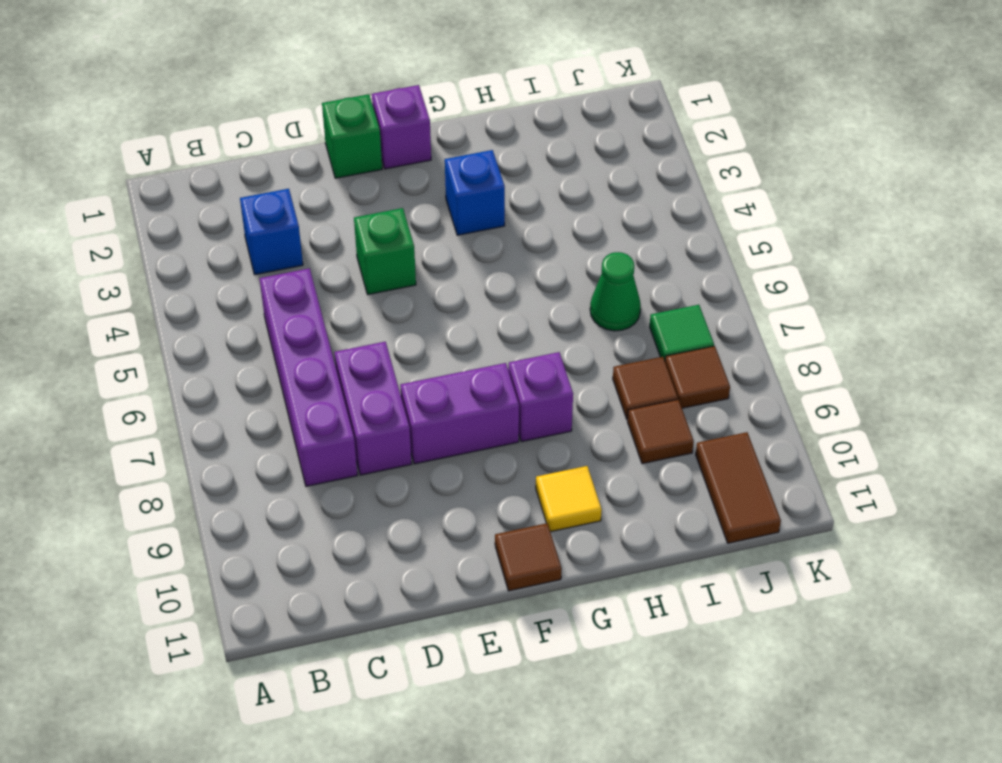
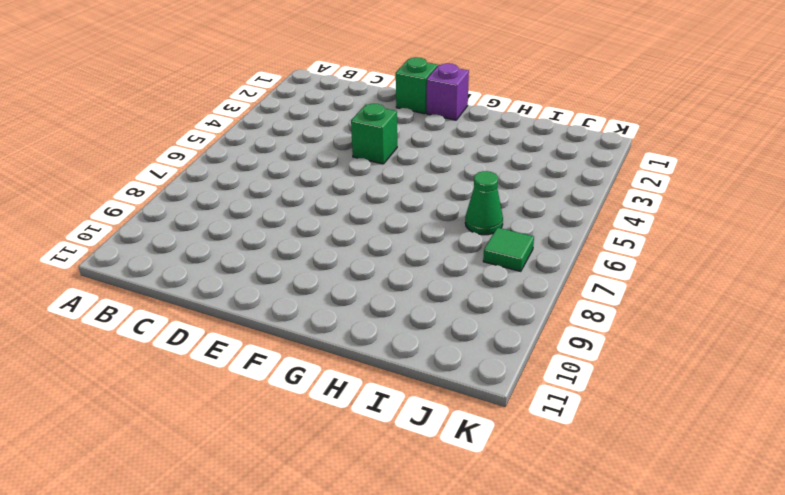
none -> blue brick C3 level 1
none -> purple brick C5:C8 level 1
none -> purple brick D7:D8 level 1

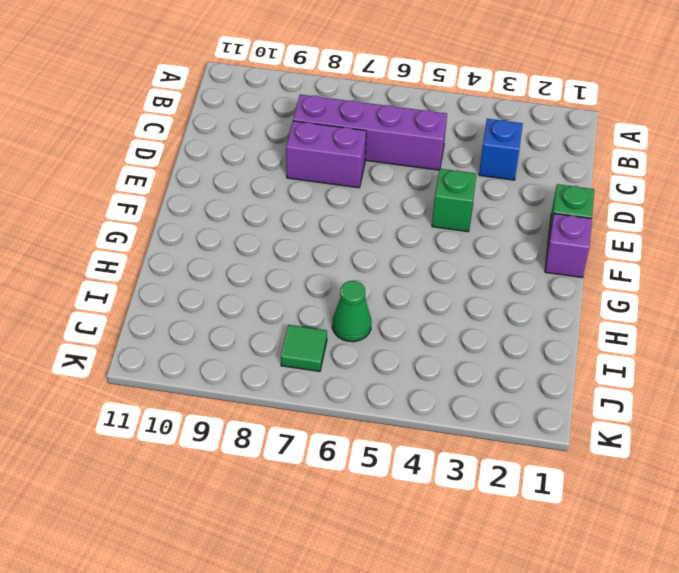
none -> purple brick E8:F8 level 1
none -> brown tile F11 level 1
none -> blue brick G3 level 1

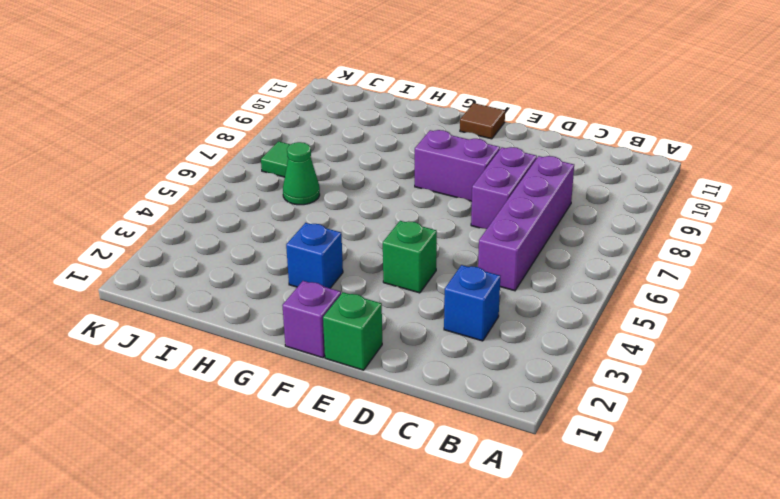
none -> purple brick G8 level 1
none -> yellow tile G10 level 1
none -> brown tile I8 level 1

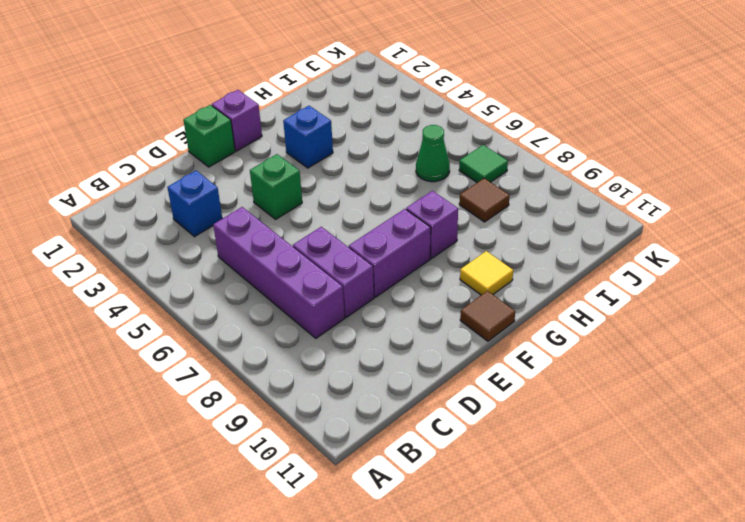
none -> brown tile I9 level 1
none -> brown tile J8 level 1
none -> brown tile J10:J11 level 1

